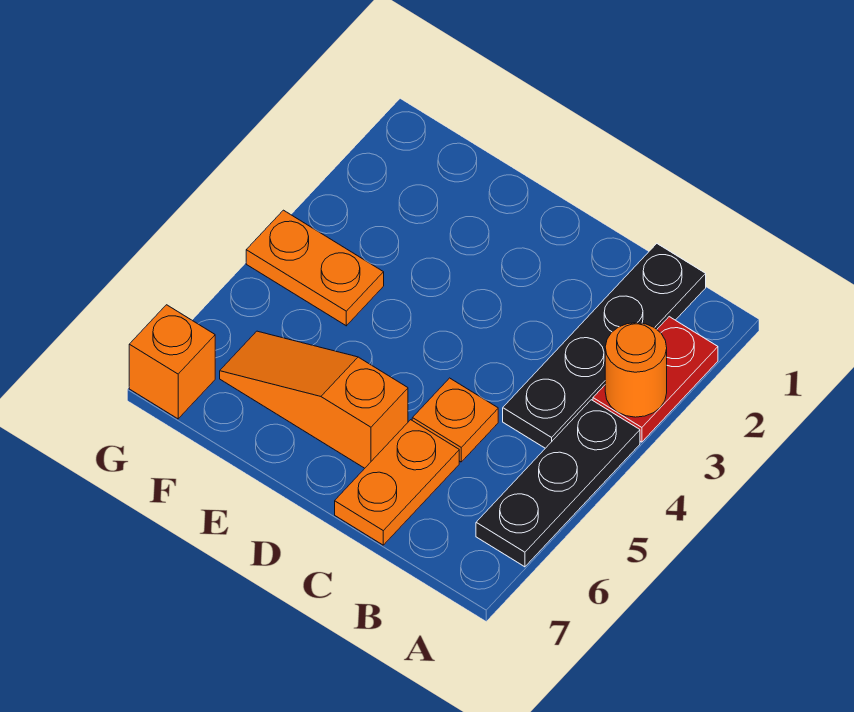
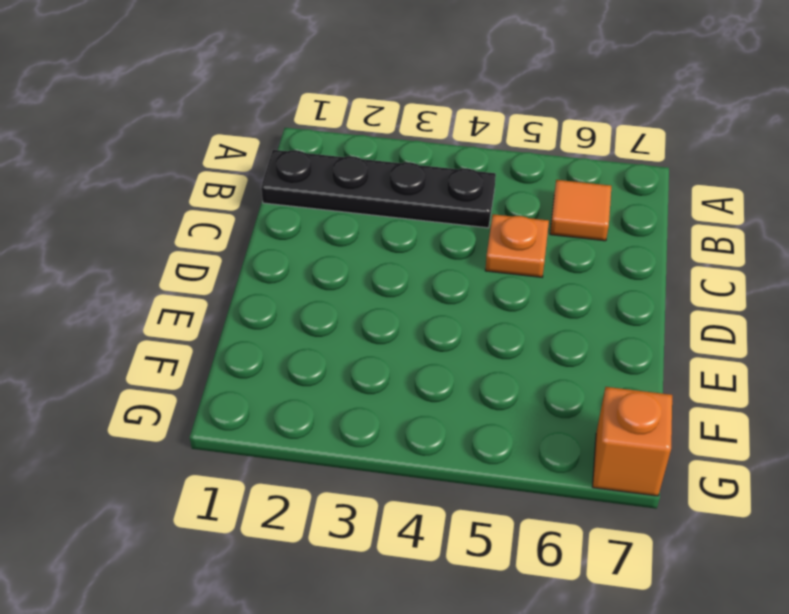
orange tile B6 level 1 -> none
none -> red plate A2:A3 level 1
none -> black plate A4:A6 level 1

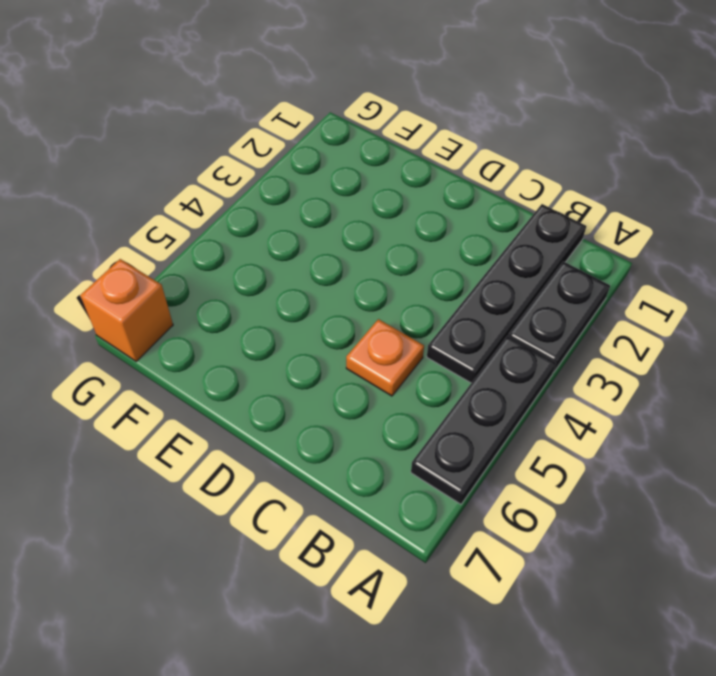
black plate A2:A3 level 1 -> red plate A2:A3 level 1
none -> orange plate C6:C7 level 1
none -> orange slope D6:F6 level 1 top D

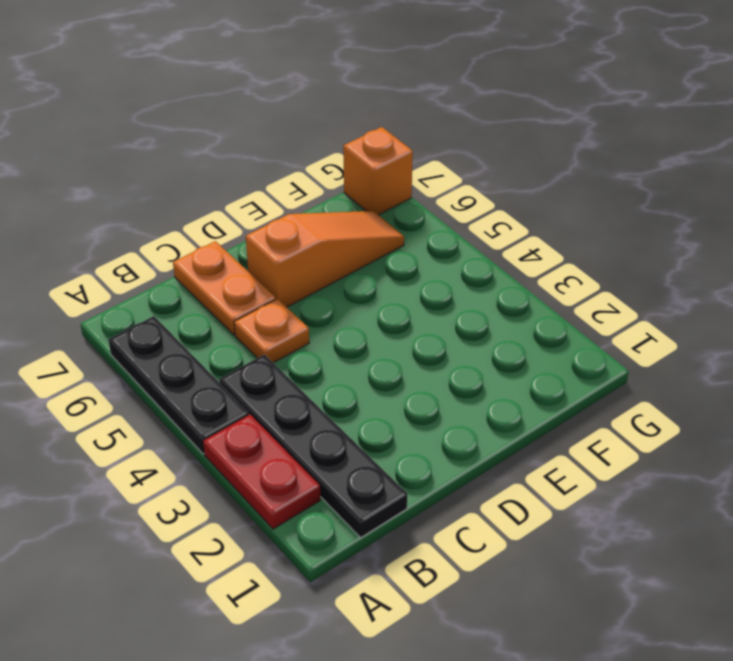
none -> orange plate F4:G4 level 1
none -> orange round brick A3 level 2

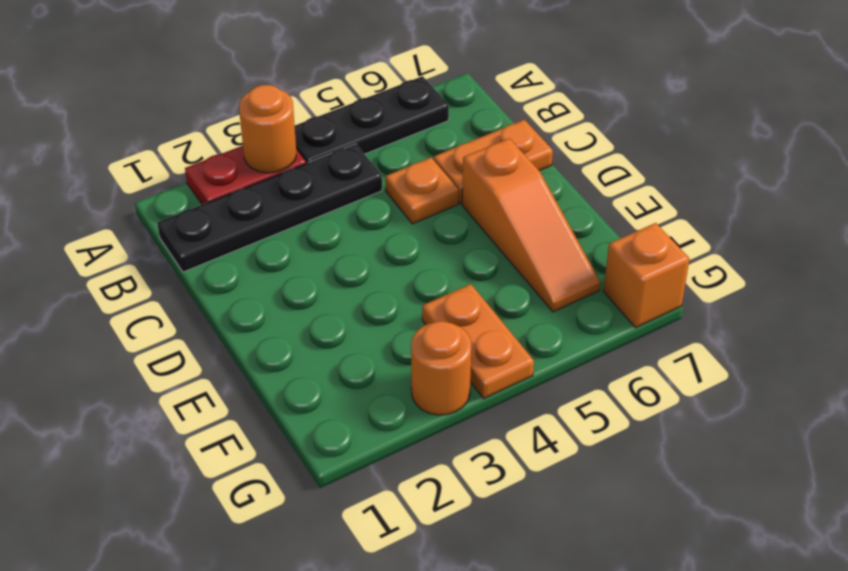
orange round brick G3 level 1 -> none

